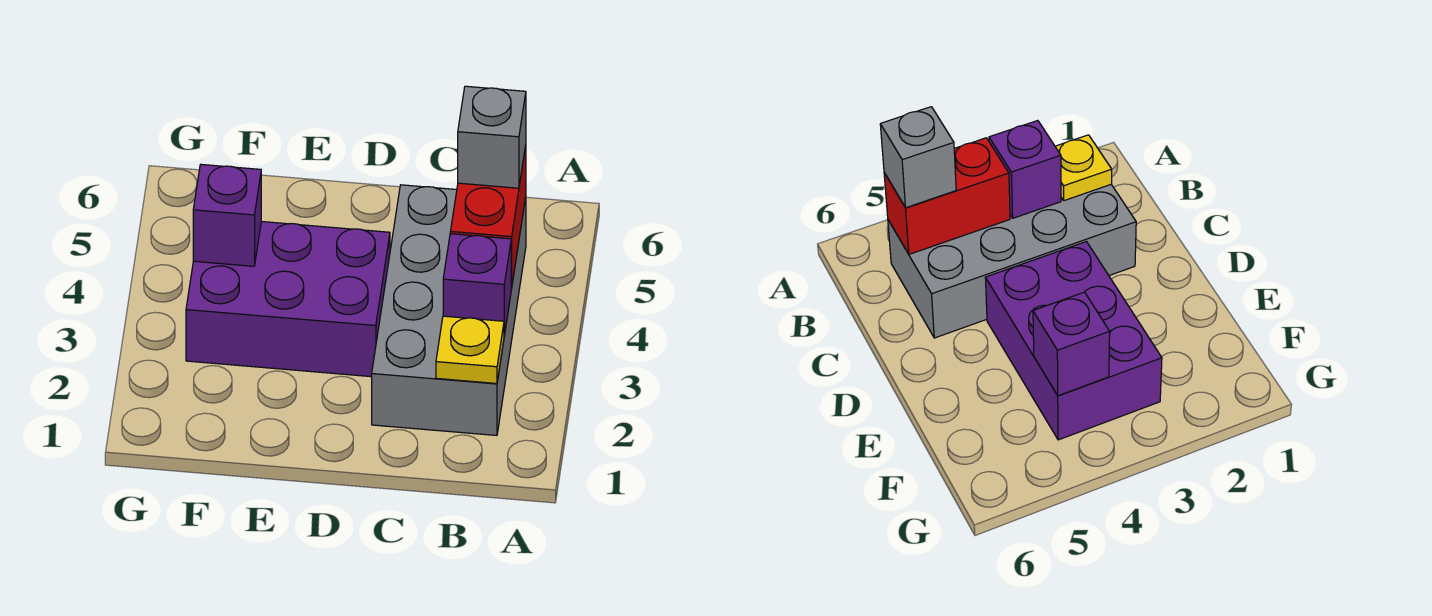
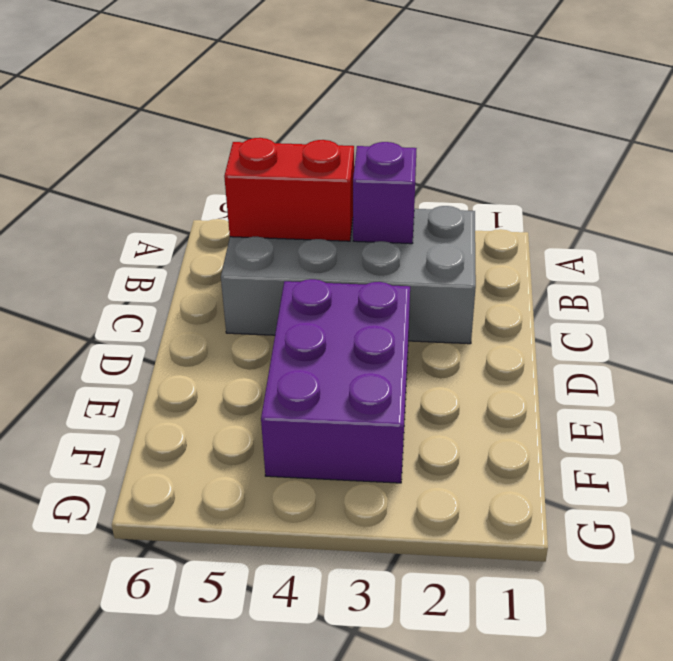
none -> yellow plate B2 level 2
none -> purple brick F4 level 2

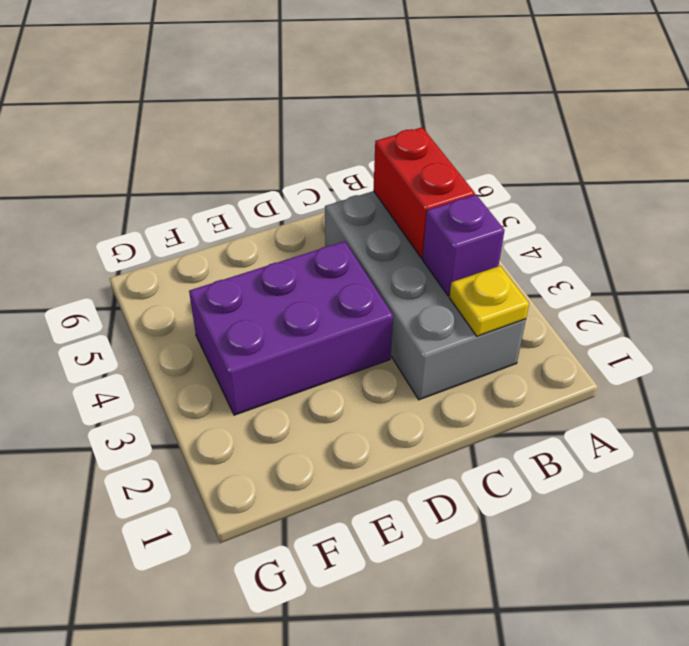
none -> purple brick F4 level 2
none -> grey brick B5 level 3

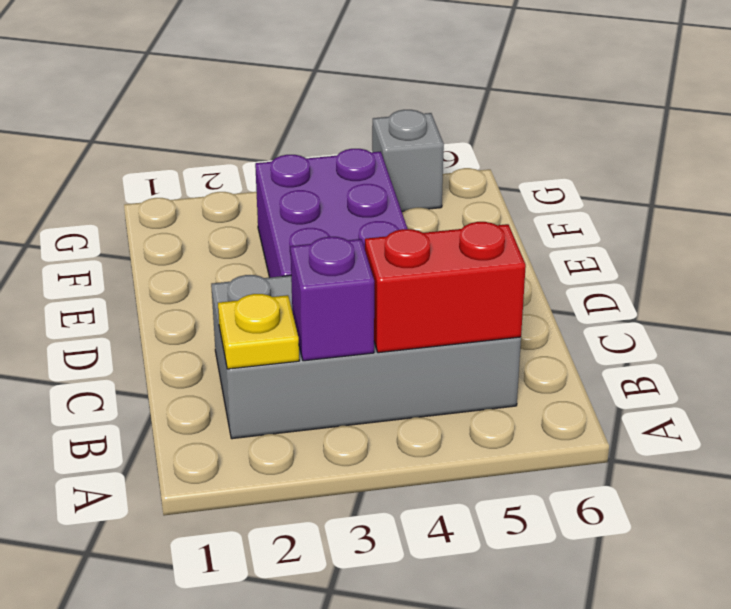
grey brick G5 level 1 -> grey brick B5 level 3
none -> purple brick F4 level 2

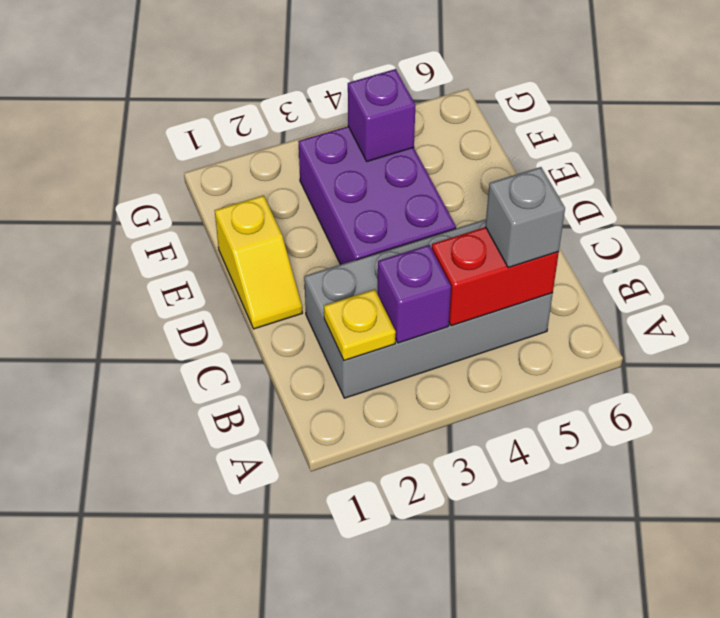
yellow slope D1:E1 level 1 top E -> none

